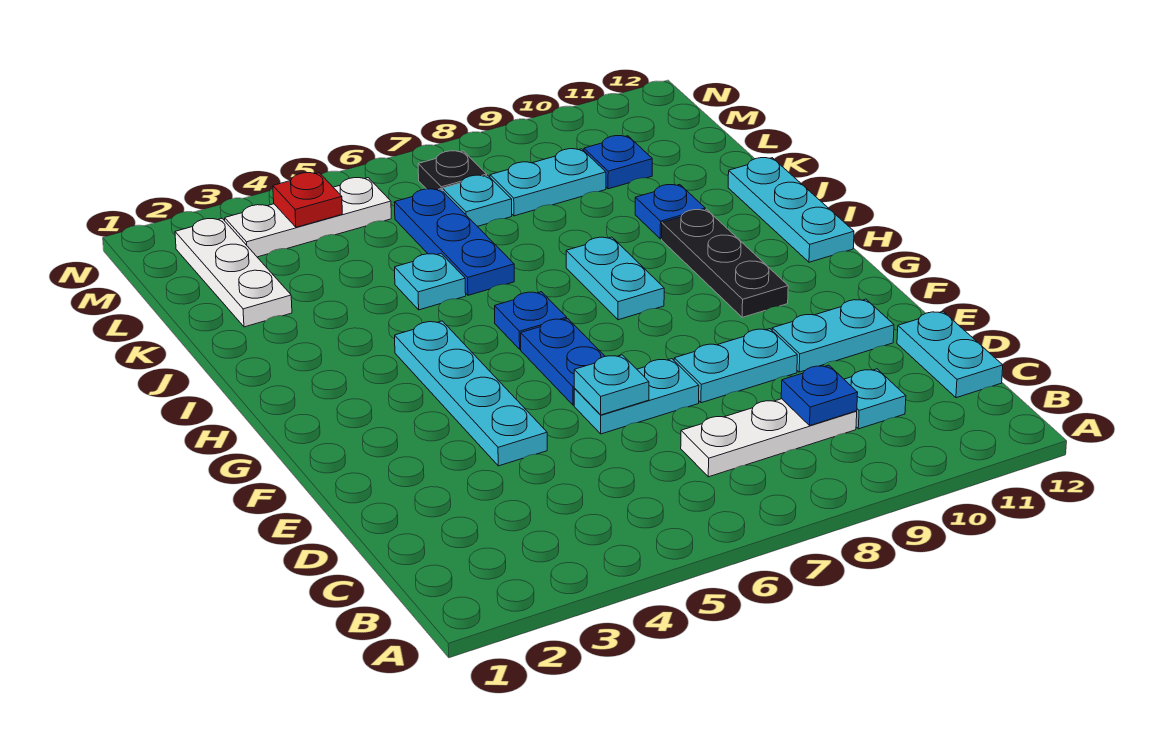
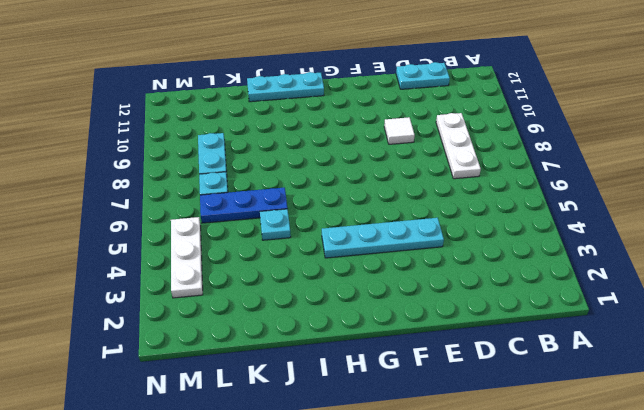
white tile E9 level 1 -> cyan plate E8:E9 level 1
none -> cyan plate C10 level 1
none -> cyan plate E6:E7 level 1
none -> cyan plate E10:E11 level 1

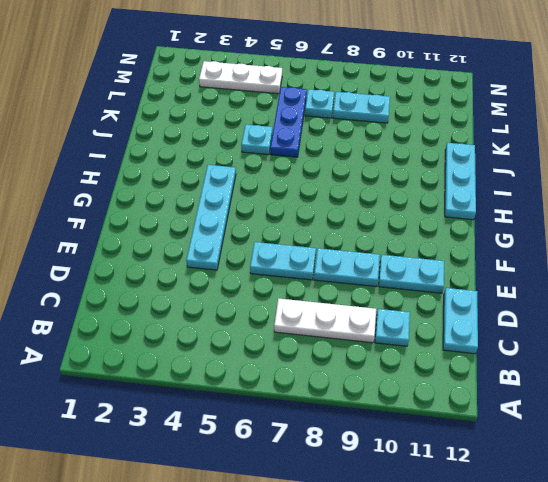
none -> blue plate F6:G6 level 1
none -> black plate G10:I10 level 1
none -> blue plate H6 level 1

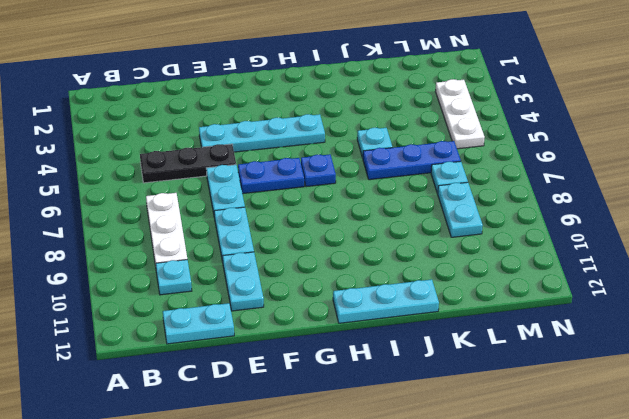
black plate C5:E5 level 1 -> black plate G10:I10 level 1
none -> cyan plate H8:I8 level 1
none -> blue plate J10 level 1
none -> white plate K2:M2 level 1

